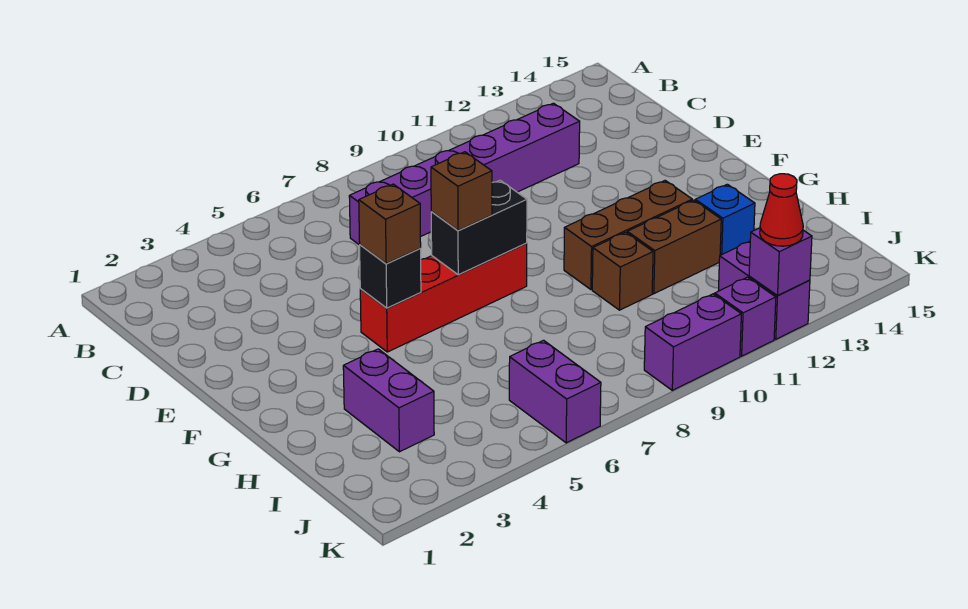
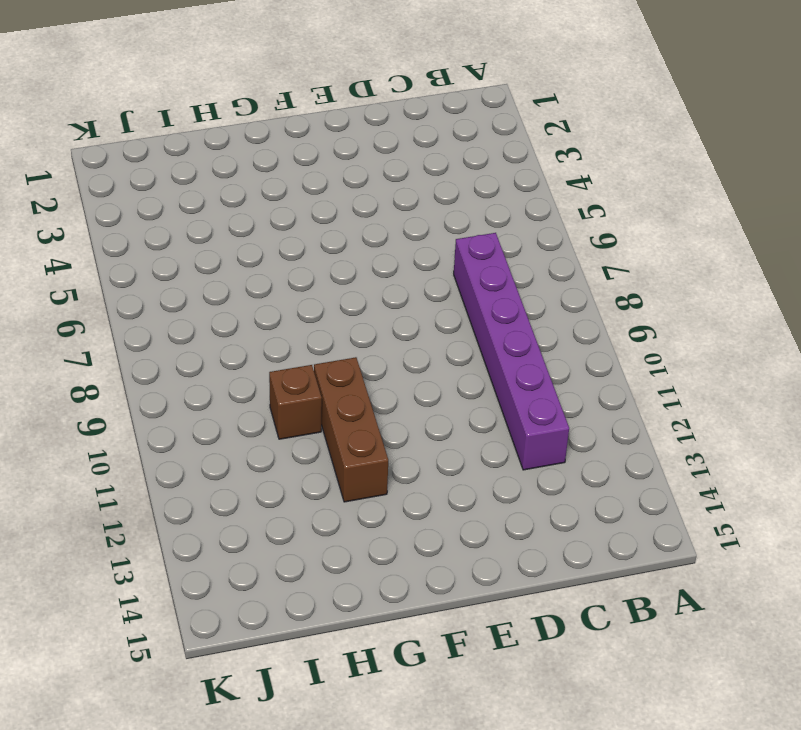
none -> red brick F5:F8 level 1
none -> purple brick H3:I3 level 1
none -> brown brick H11:H12 level 1

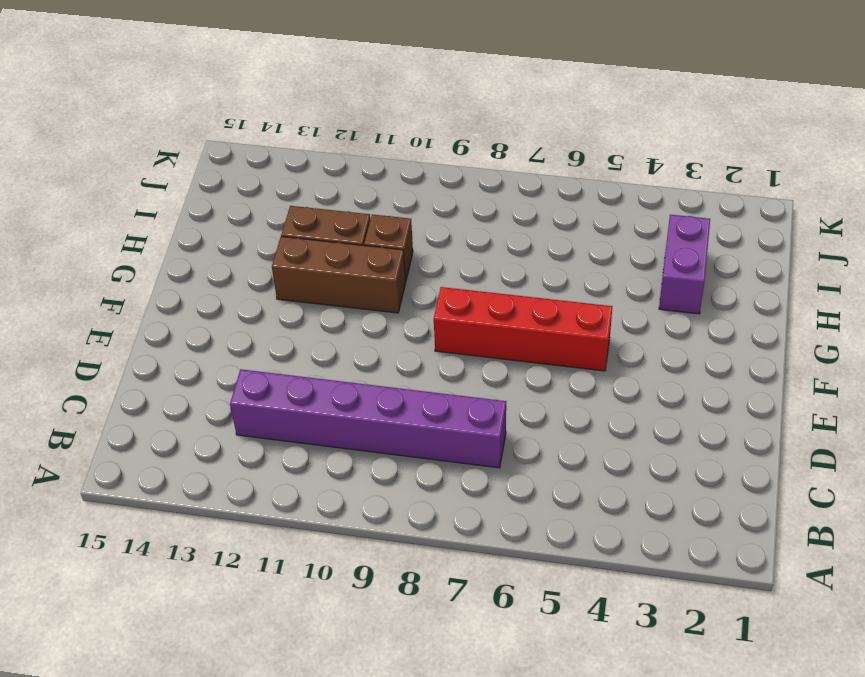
none -> blue brick H13 level 1
none -> purple brick J6:K6 level 1
none -> purple brick J12:K12 level 1

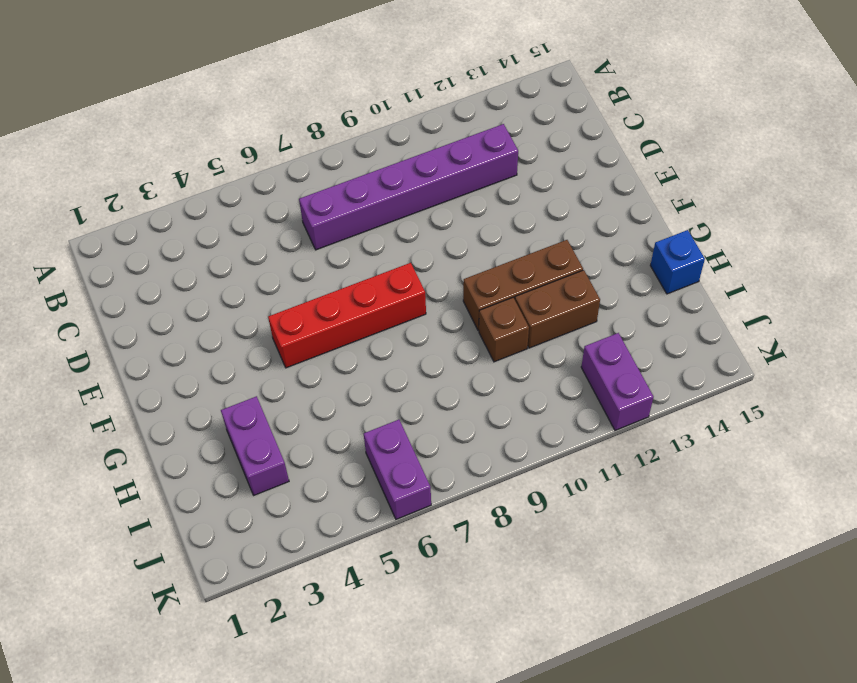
blue brick H15 level 1 -> blue brick H13 level 1
none -> purple brick K9:K10 level 1
none -> purple brick K11 level 1
none -> black brick F5 level 2

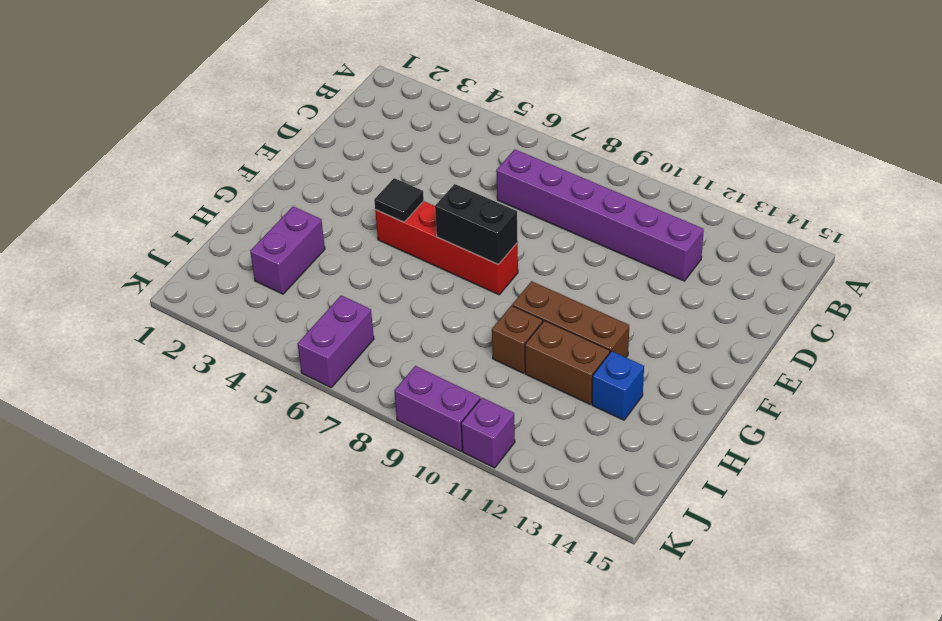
black tile F5 level 2 -> black brick F5 level 2
none -> purple brick J12:K12 level 1
none -> purple brick K12 level 2
none -> brown brick F5 level 3

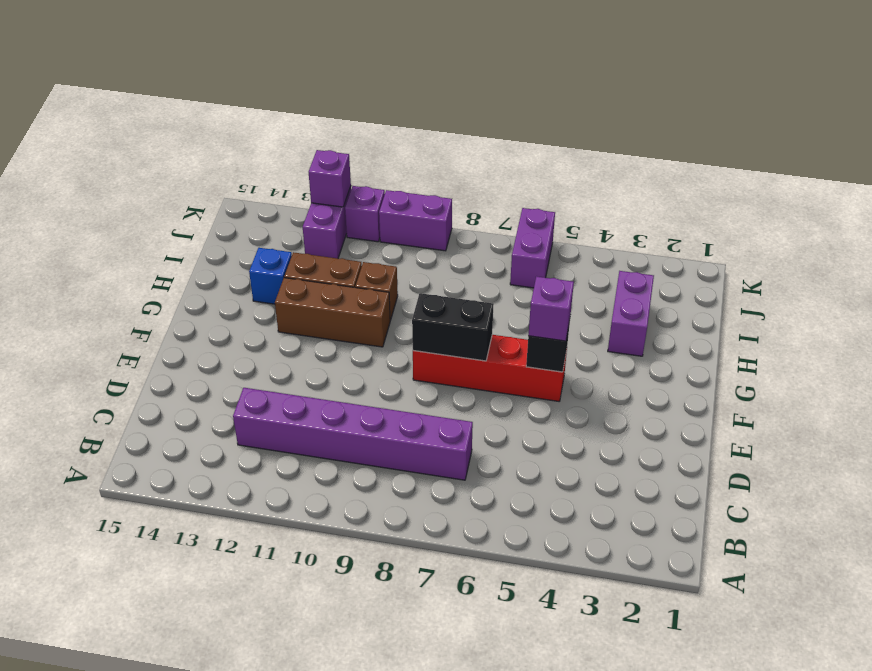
purple brick F5 level 3 -> brown brick F5 level 3
none -> brown brick F7 level 3
none -> red cone K12 level 3

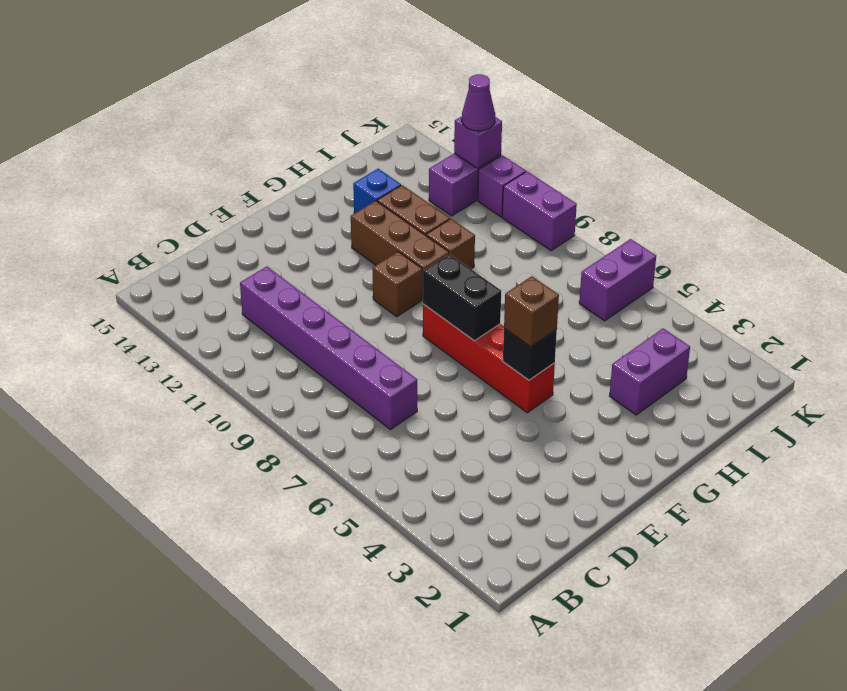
brown brick F10 level 1 -> brown brick F7 level 3
purple cone K12 level 3 -> red cone K12 level 3

